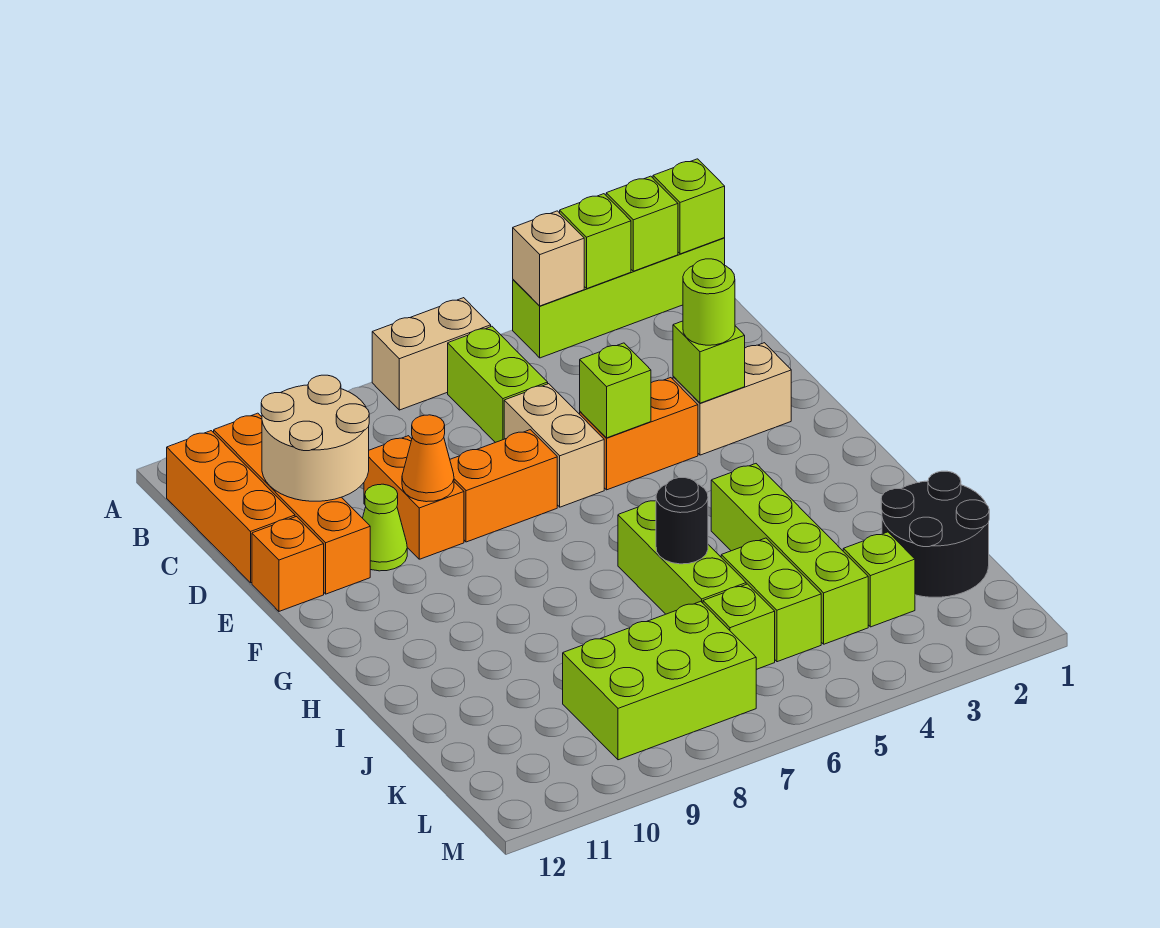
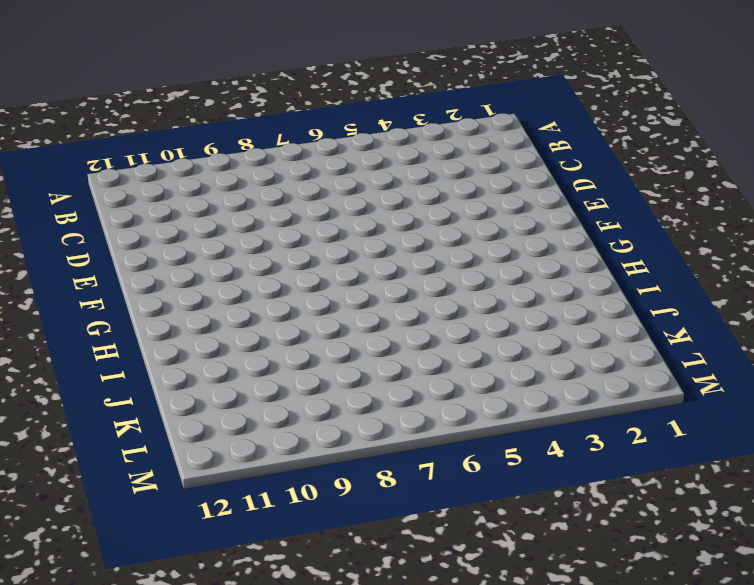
none -> lime brick A1:A4 level 1
none -> tan brick A6:A7 level 1
none -> lime brick B6:C6 level 1

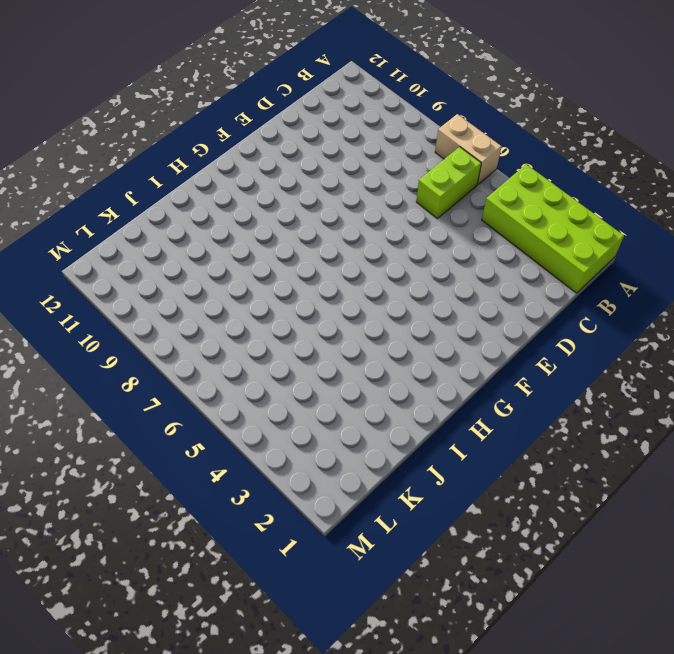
lime brick A1:B4 level 1 -> lime brick A1:A4 level 1
none -> orange brick B11:E11 level 1
none -> orange brick B12:D12 level 1
none -> tan brick D6:E6 level 1

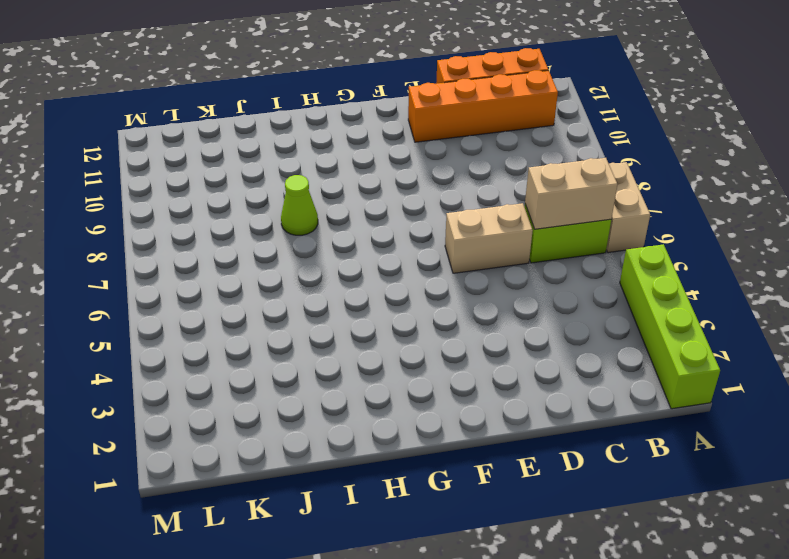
tan brick B6:C6 level 2 -> tan brick E2:E3 level 1
lime cone I8 level 1 -> lime cone E10 level 1
none -> orange brick D9:E9 level 1
none -> orange brick E4:E5 level 1
none -> orange brick E7:E8 level 1

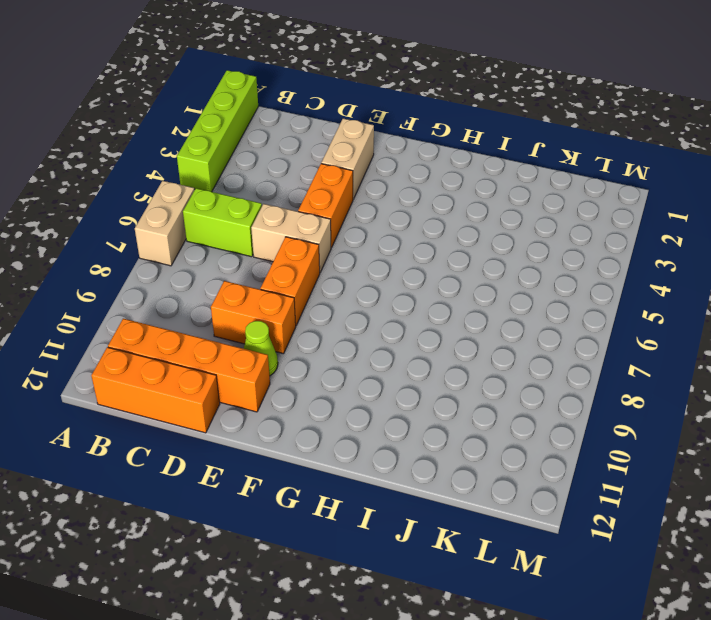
none -> orange brick E12 level 1
none -> lime brick H4:K4 level 1
none -> lime brick H6:J6 level 1

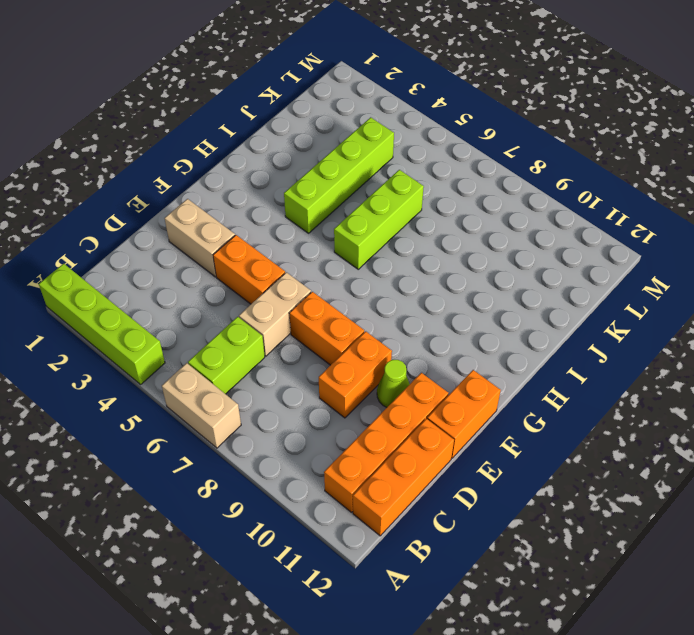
orange brick E12:F12 level 1 -> orange brick E12 level 1
none -> black round brick J1:K2 level 1
none -> lime brick J5:K5 level 1
none -> lime brick K3 level 1

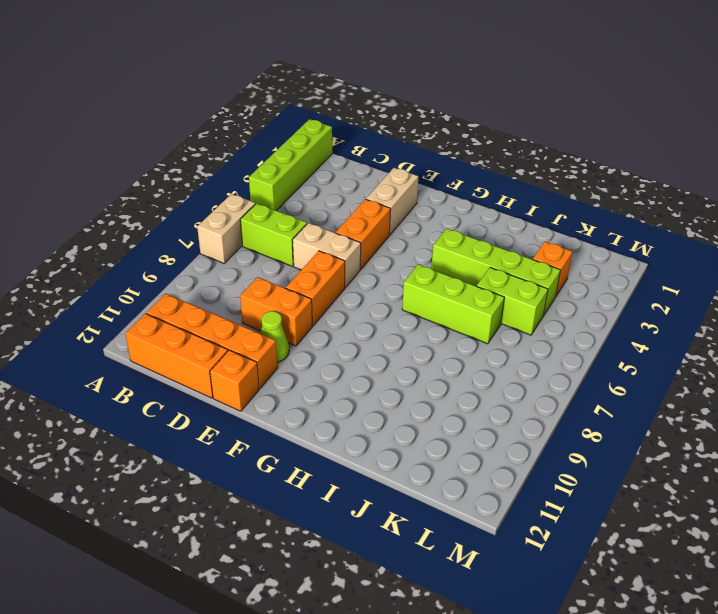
orange brick K3 level 1 -> lime brick K3 level 1
none -> black round brick J1:K2 level 1
none -> lime brick K6 level 1
none -> lime brick K7:L9 level 1

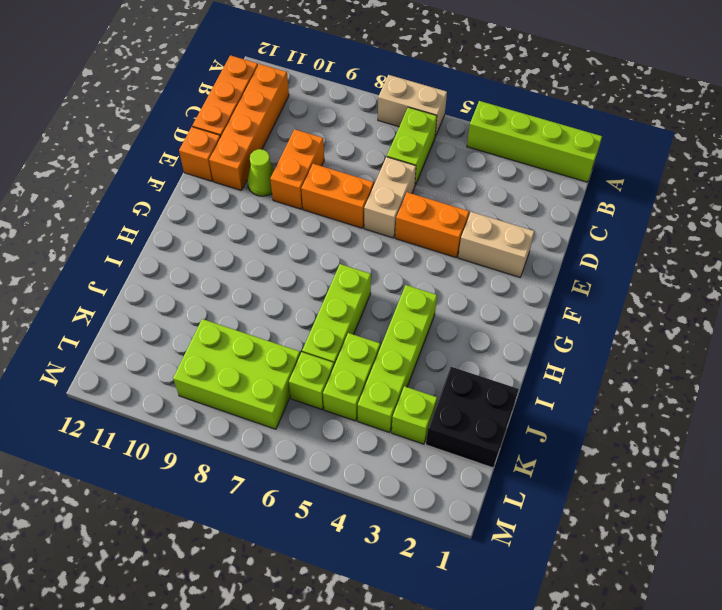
black brick J1:K2 level 1 -> black round brick J1:K2 level 1
none -> lime brick A1 level 2
none -> lime brick A2 level 2
none -> lime brick A3 level 2

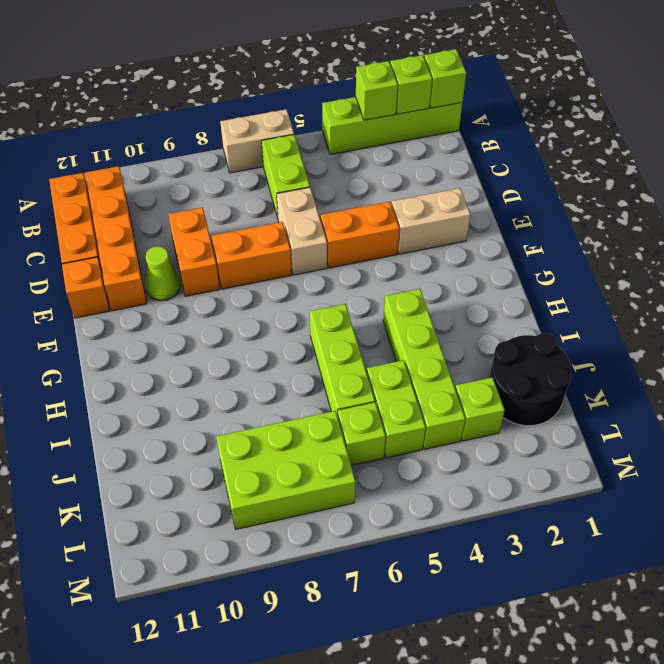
none -> tan brick A4 level 2
none -> tan round brick C10:D11 level 2
none -> lime brick E3 level 2

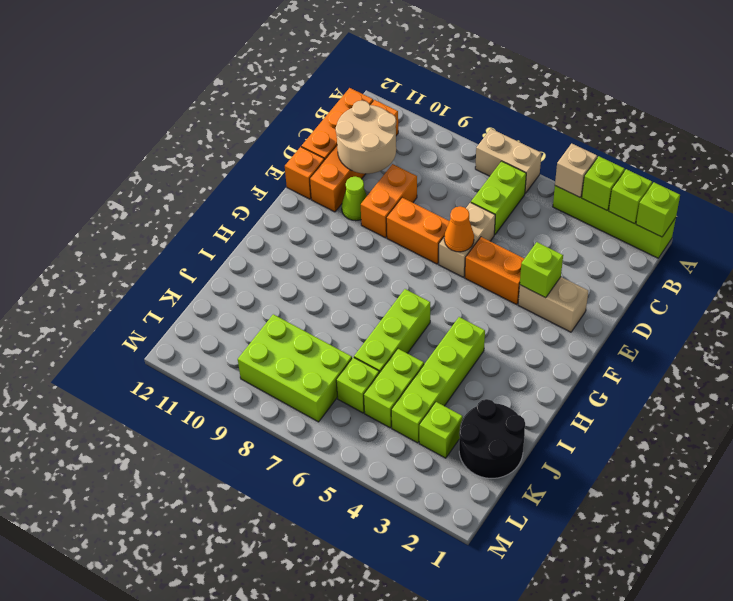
orange cone E6 level 2 -> orange cone E9 level 2
none -> lime brick E5 level 2
none -> black round brick I6 level 2
none -> lime round brick E3 level 3

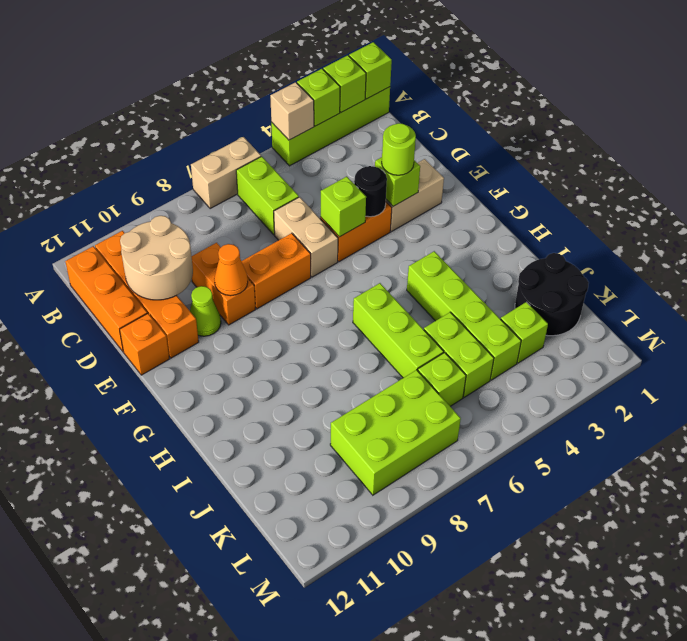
black round brick E4 level 2 -> black round brick I6 level 2

